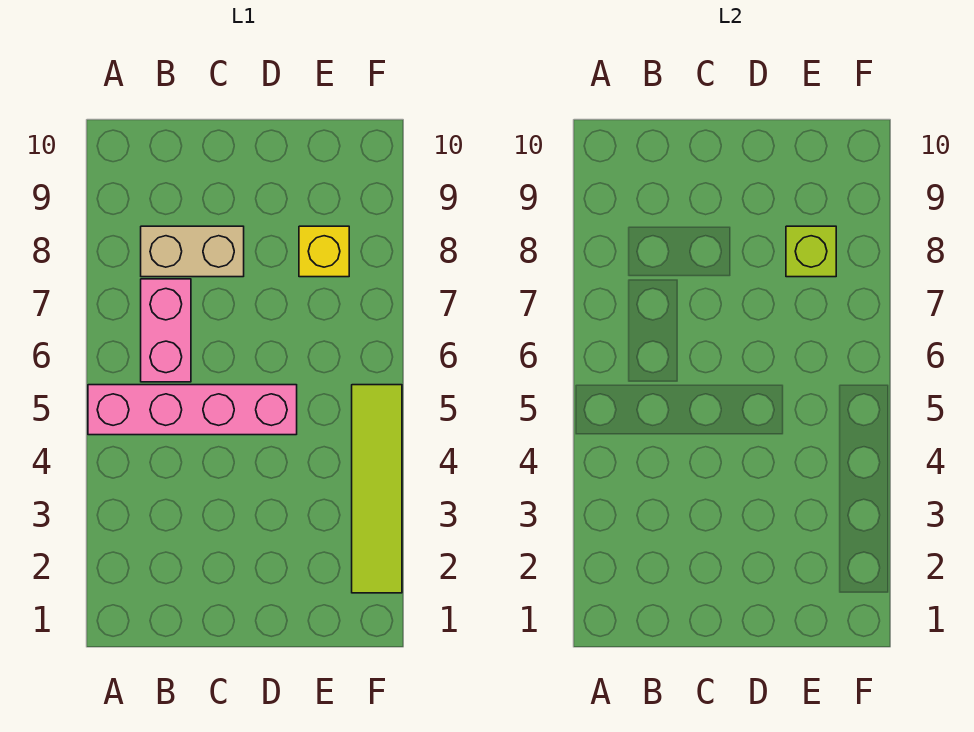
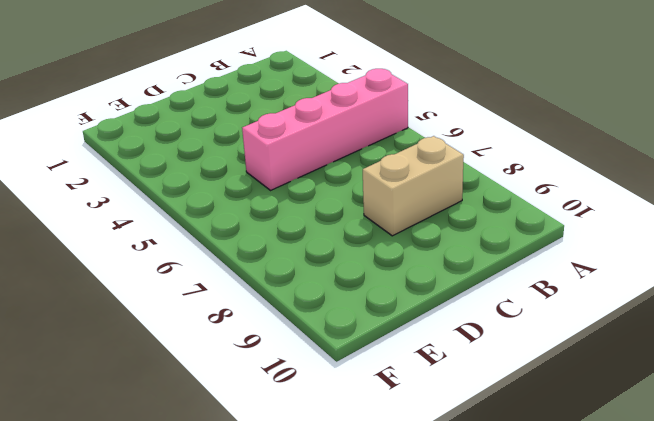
none -> pink brick B6:B7 level 1
none -> yellow brick E8 level 1

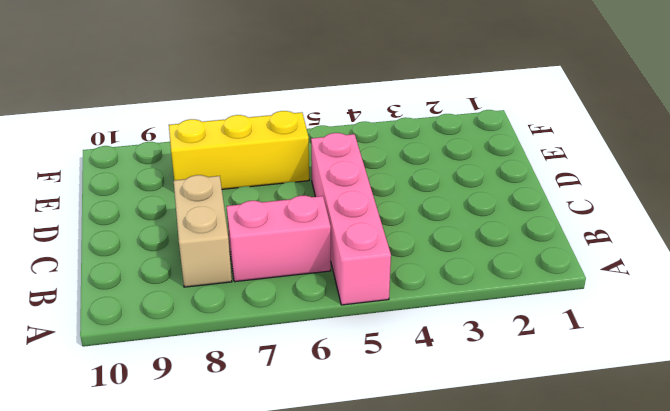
yellow brick E6:E8 level 1 -> yellow brick E8 level 1
none -> lime tile F2:F5 level 1
none -> lime brick E8 level 2

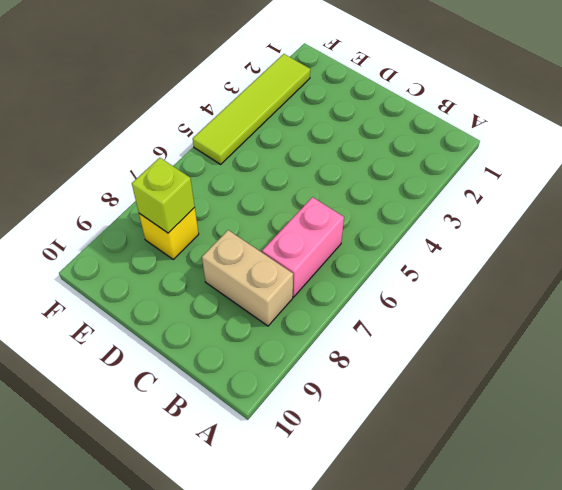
none -> pink brick A5:D5 level 1

